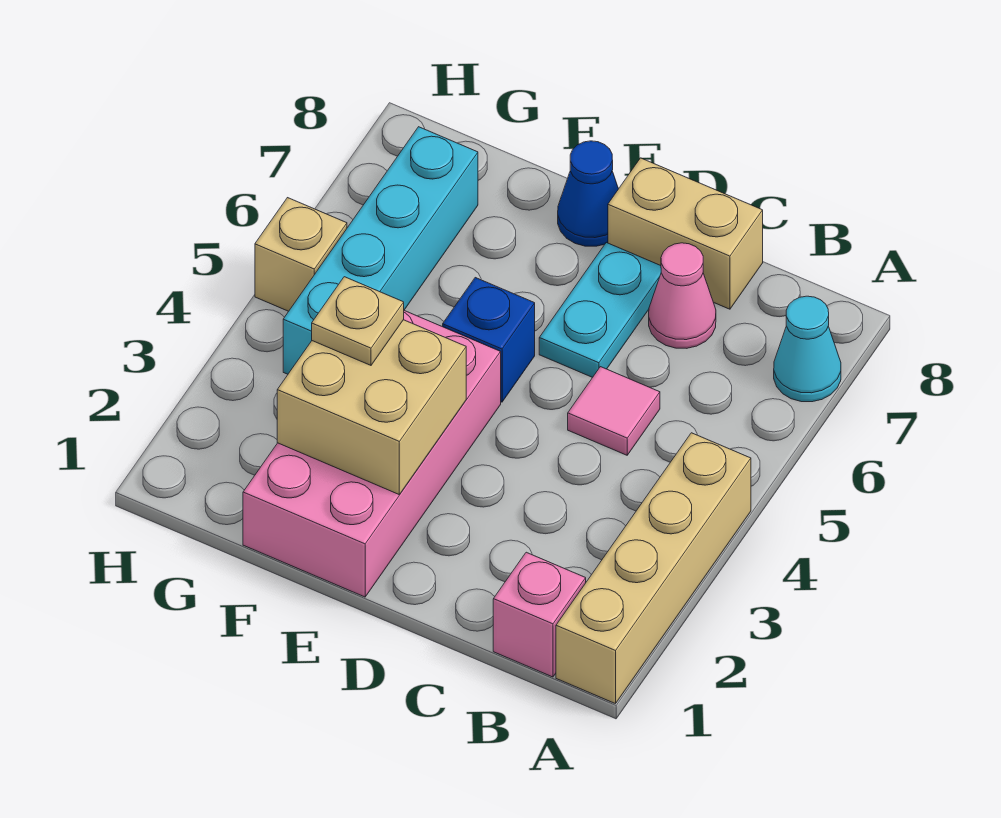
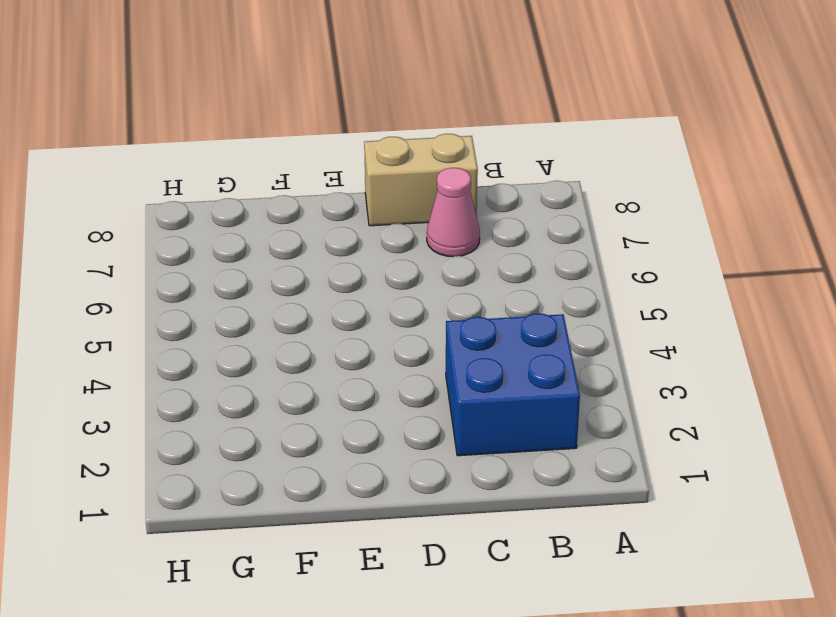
blue brick B2:C3 level 1 -> none
none -> tan brick A1:A4 level 1
none -> cyan cone A7 level 1
none -> pink brick B1 level 1

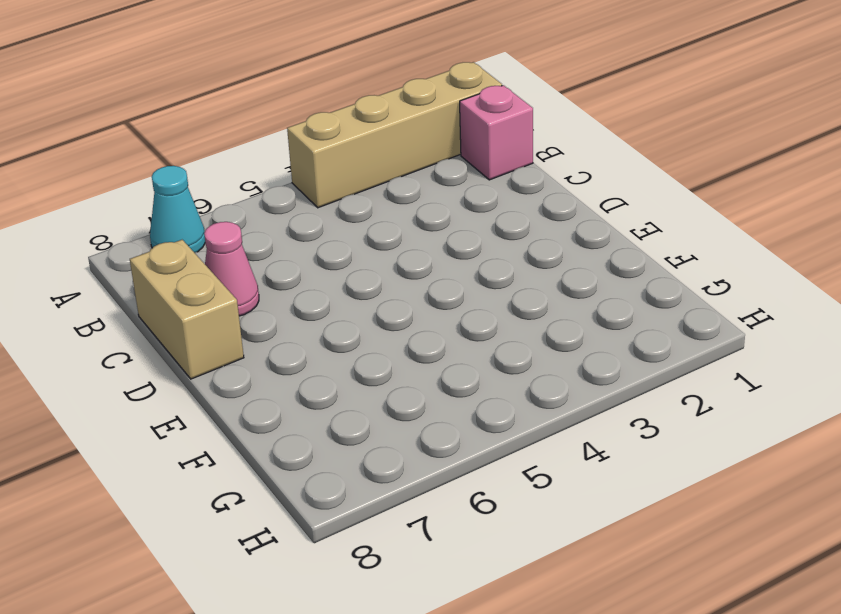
none -> pink tile C5 level 1
none -> cyan plate D6:D7 level 1
none -> pink brick E1:F4 level 1

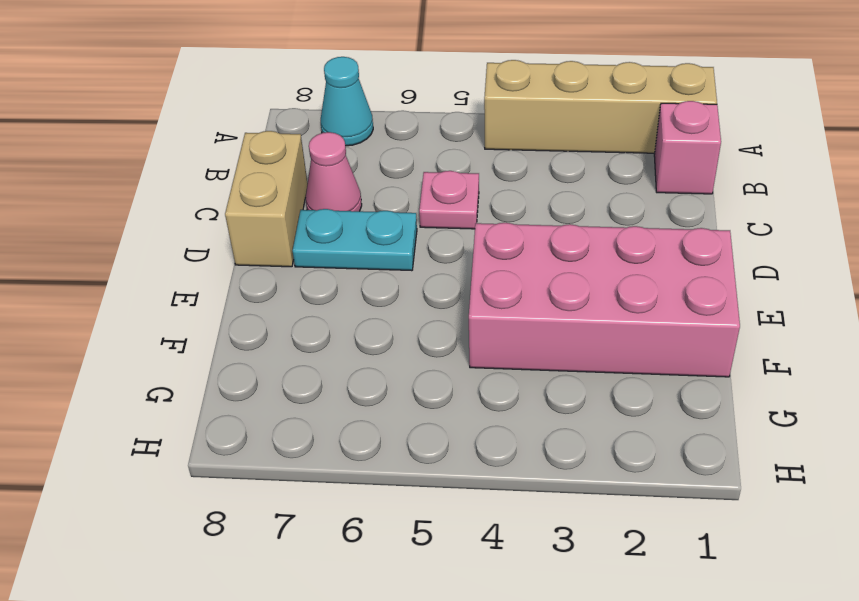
pink plate C5 level 1 -> pink tile C5 level 1
none -> blue brick E5 level 1
none -> blue cone E8 level 1
none -> cyan brick G4:G7 level 1

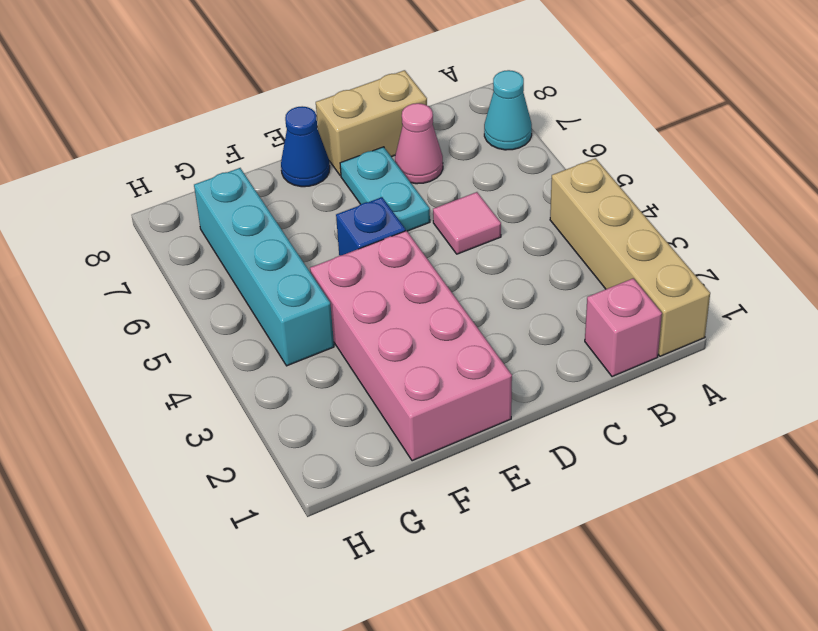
none -> tan brick H5 level 1
none -> tan brick E2:F3 level 2
none -> tan plate F3 level 3

